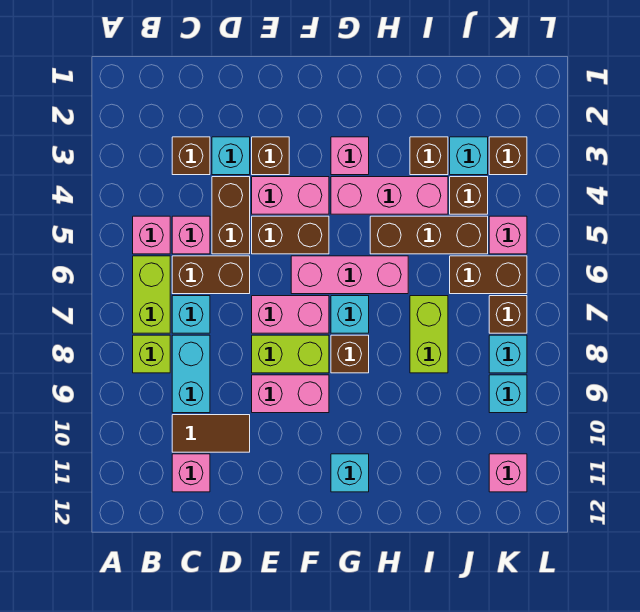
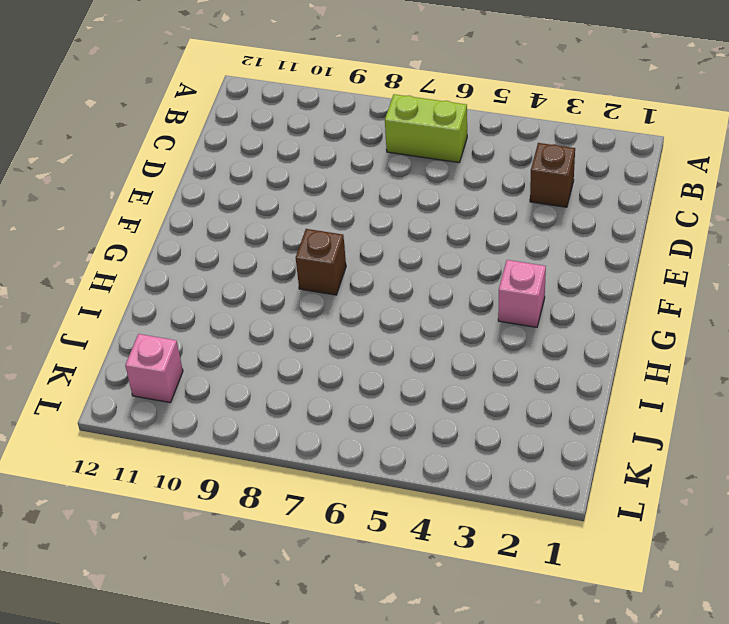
none -> pink brick B5 level 1
none -> lime brick B8 level 1
none -> pink brick C5 level 1
none -> brown brick C6:D6 level 1

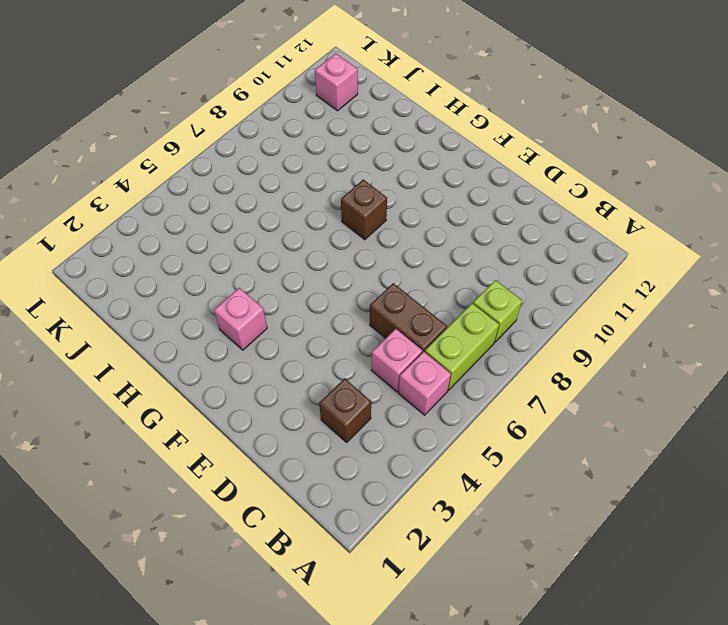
none -> cyan brick C7 level 1
none -> cyan brick C8:C9 level 1
none -> brown tile C10:D10 level 1
none -> pink brick C11 level 1

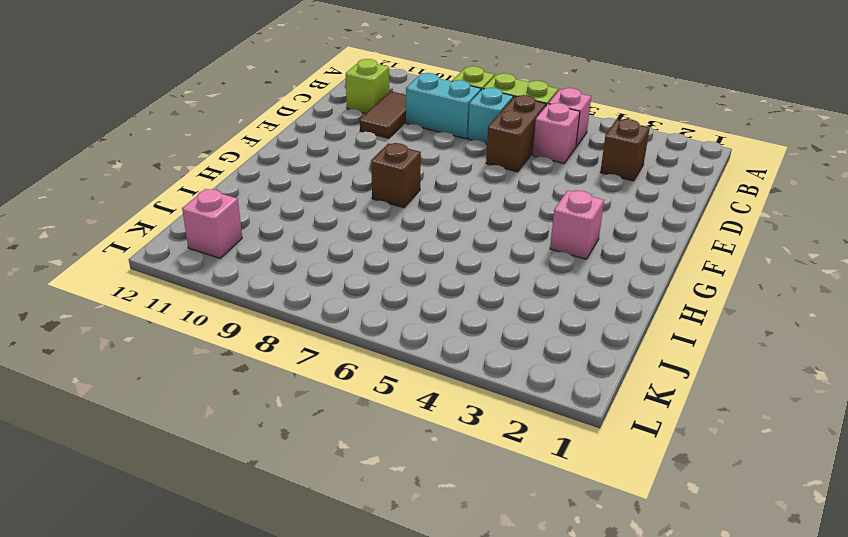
lime brick C11 level 1 -> pink brick C11 level 1
none -> cyan brick D3 level 1
none -> brown brick D4:D5 level 1
none -> brown brick E3 level 1
none -> pink brick E4:F4 level 1

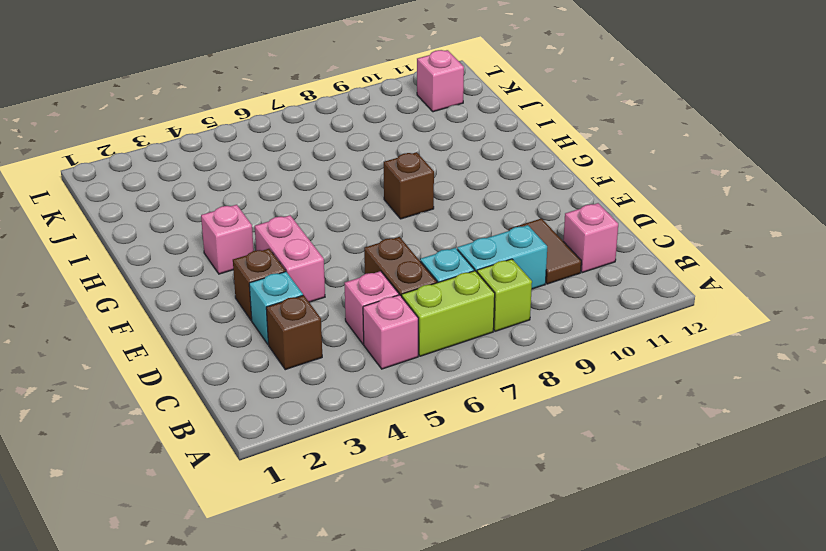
none -> brown brick D4:D5 level 1
none -> brown brick E5:F5 level 1
none -> pink brick E7:F7 level 1
none -> lime brick E8:F8 level 1

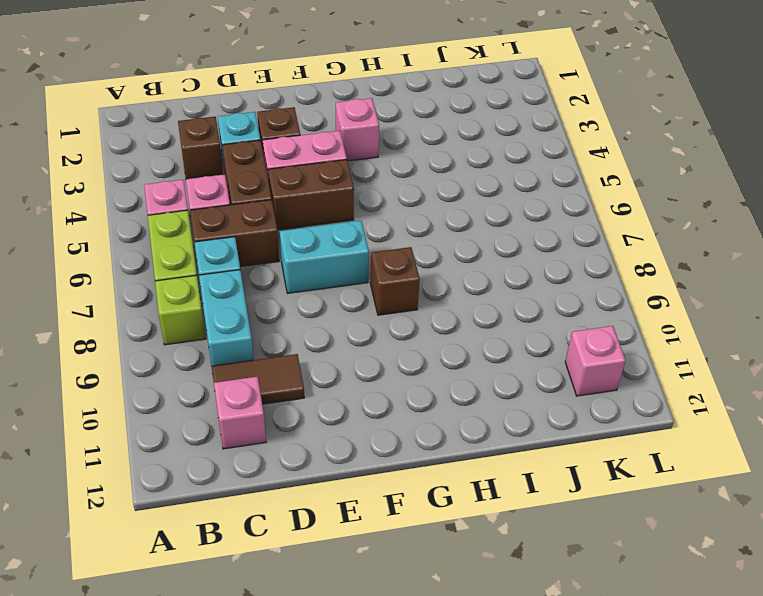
cyan brick E7:F7 level 1 -> pink brick E7:F7 level 1
none -> lime brick E8:F8 level 1
none -> pink brick E9:F9 level 1
none -> pink brick F6:H6 level 1
none -> pink brick G4:I4 level 1

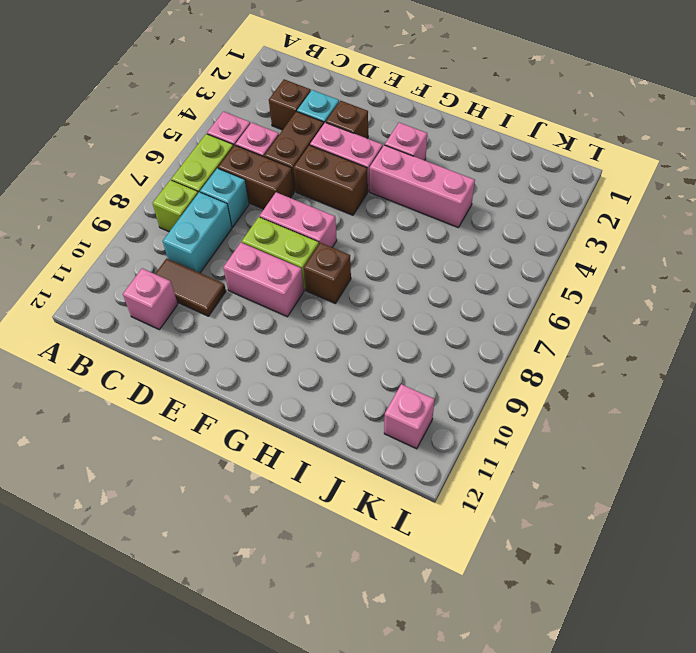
none -> pink brick F6:H6 level 1
none -> cyan brick G7 level 1
none -> cyan brick G11 level 1
none -> brown brick H5:J5 level 1

